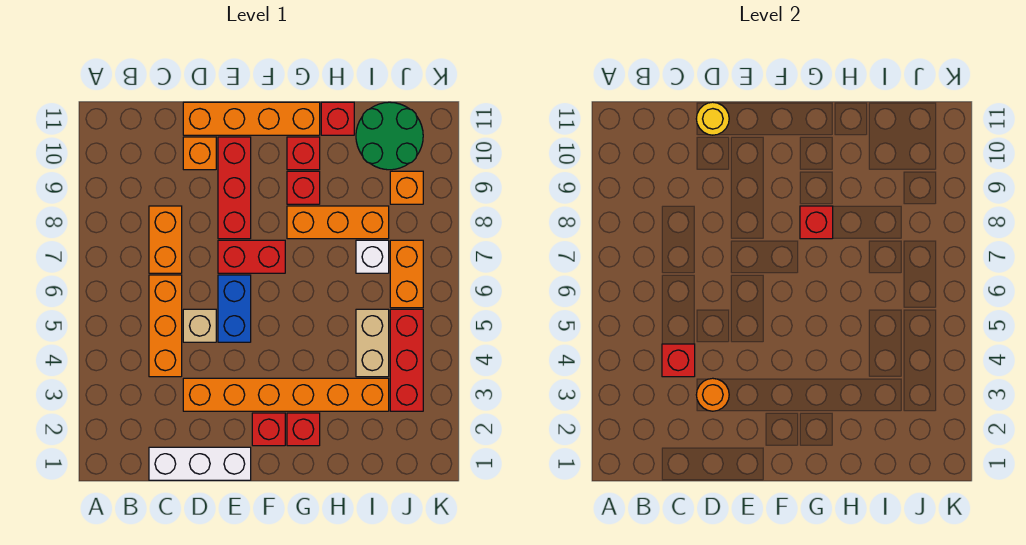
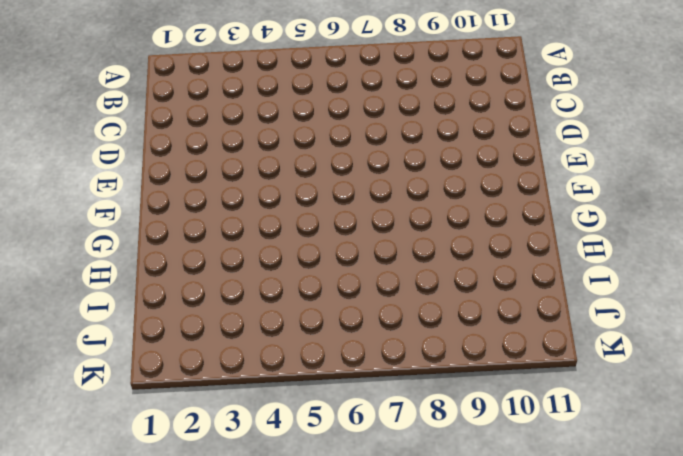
none -> white brick C1:E1 level 1
none -> orange brick C4:C6 level 1
none -> orange brick C7:C8 level 1

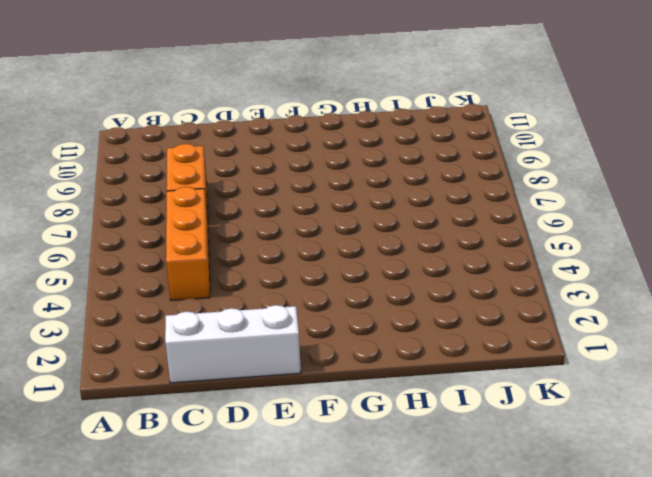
none -> orange brick D3:I3 level 1
none -> tan brick D5 level 1
none -> orange brick D10 level 1

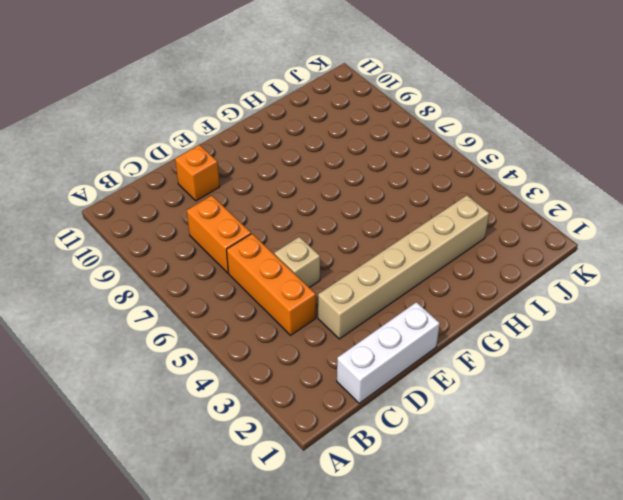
tan brick D3:I3 level 1 -> orange brick D3:I3 level 1
none -> orange brick D11:G11 level 1
none -> blue brick E5:E6 level 1
none -> red brick E7:F7 level 1

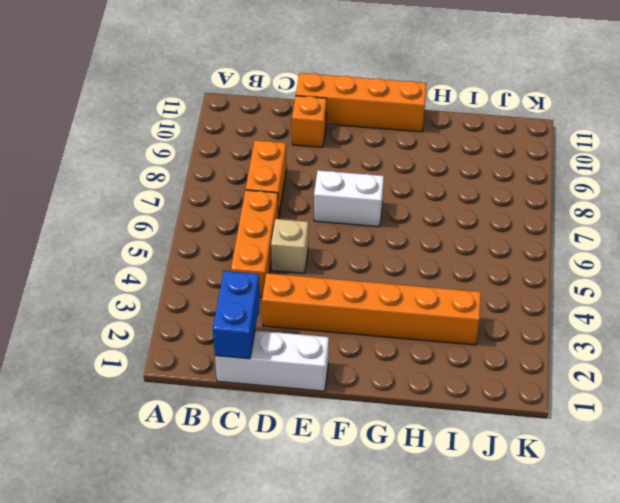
blue brick C1:C2 level 2 -> blue brick E5:E6 level 1
white brick E7:F7 level 1 -> red brick E7:F7 level 1
none -> red brick E8:E10 level 1
none -> red brick F2 level 1
none -> red brick G2 level 1

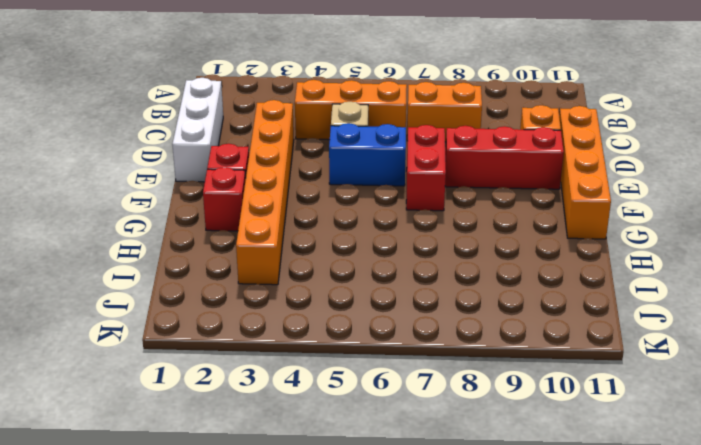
none -> orange brick G8:I8 level 1
none -> red brick G9 level 1
none -> red brick G10 level 1

